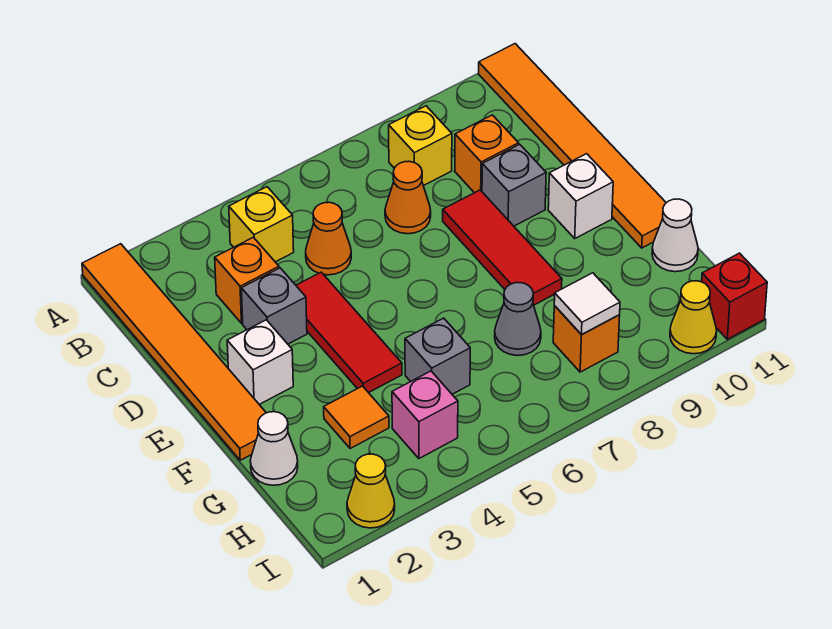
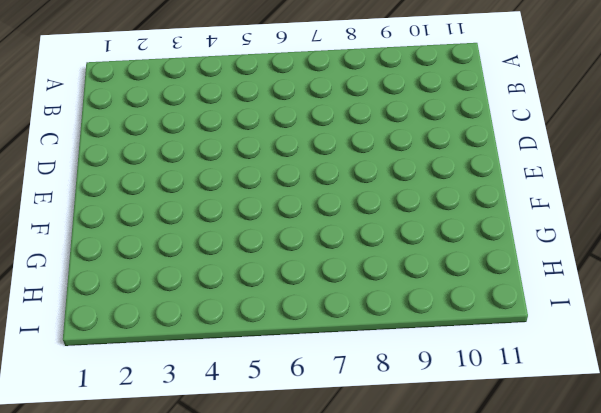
none -> orange tile A1:F1 level 1
none -> orange tile A11:F11 level 1
none -> yellow brick B4 level 1

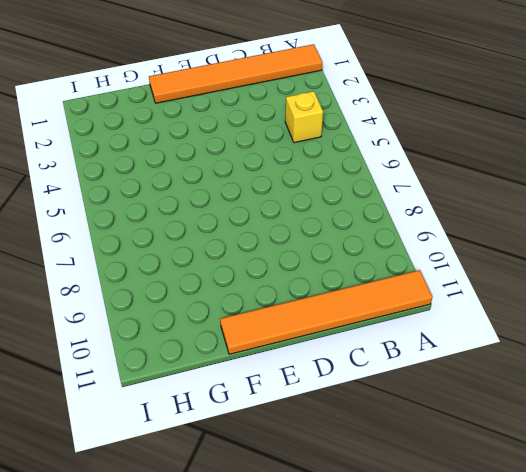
none -> yellow brick B8 level 1
none -> orange brick C3 level 1
none -> orange cone C5 level 1

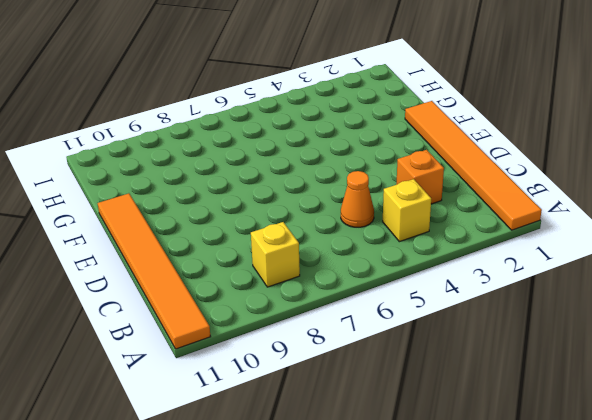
none -> orange cone C7 level 1
none -> orange brick C9 level 1
none -> grey brick D3 level 1

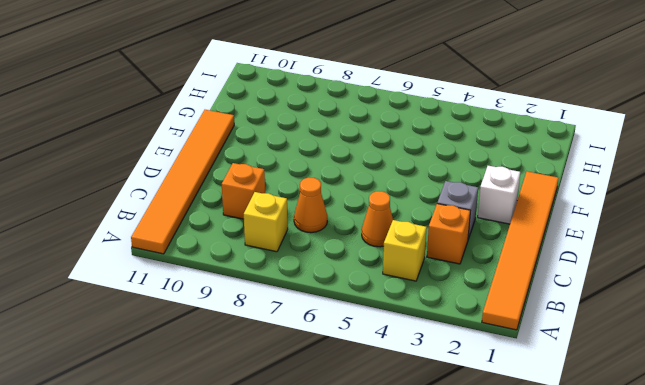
none -> red tile D4:F4 level 1
none -> red tile D8:F8 level 1
none -> grey brick D9 level 1

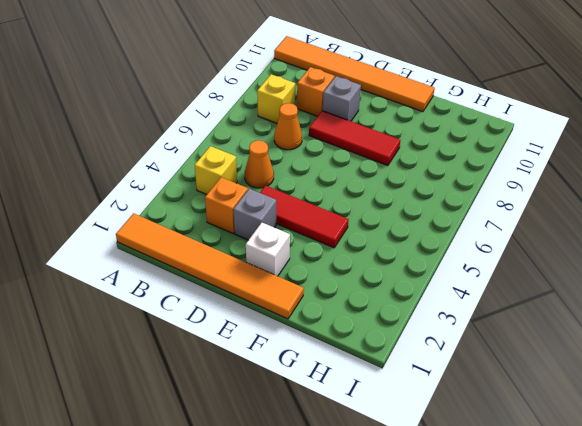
none -> white brick E10 level 1
none -> white cone G1 level 1
none -> orange tile G3 level 1

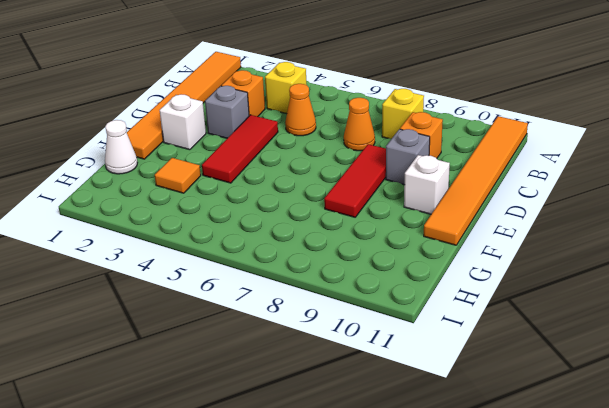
none -> grey brick G5 level 1
none -> grey cone G7 level 1
none -> white cone G11 level 1

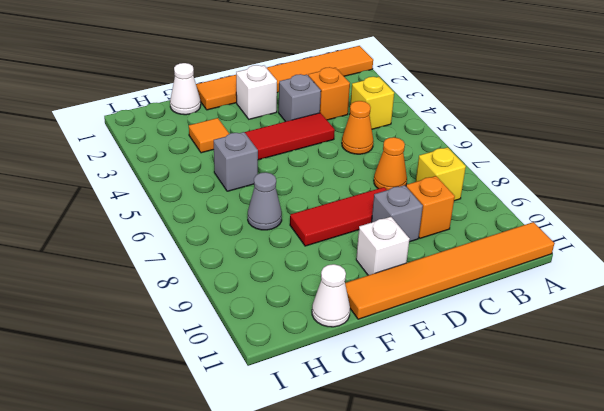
none -> pink brick H4 level 1
none -> orange brick H8 level 1
none -> yellow cone I2 level 1

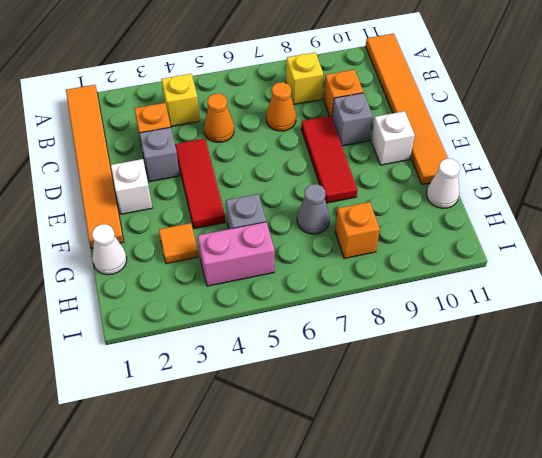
pink brick H4:H5 level 1 -> pink brick H4 level 1
none -> yellow cone I2 level 1
none -> yellow cone I10 level 1
none -> red brick I11 level 1

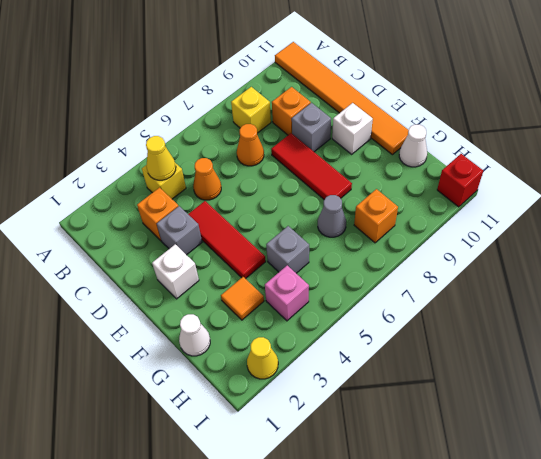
yellow cone B4 level 2 -> yellow cone I10 level 1
none -> orange tile A1:F1 level 1
none -> white tile H8 level 2

